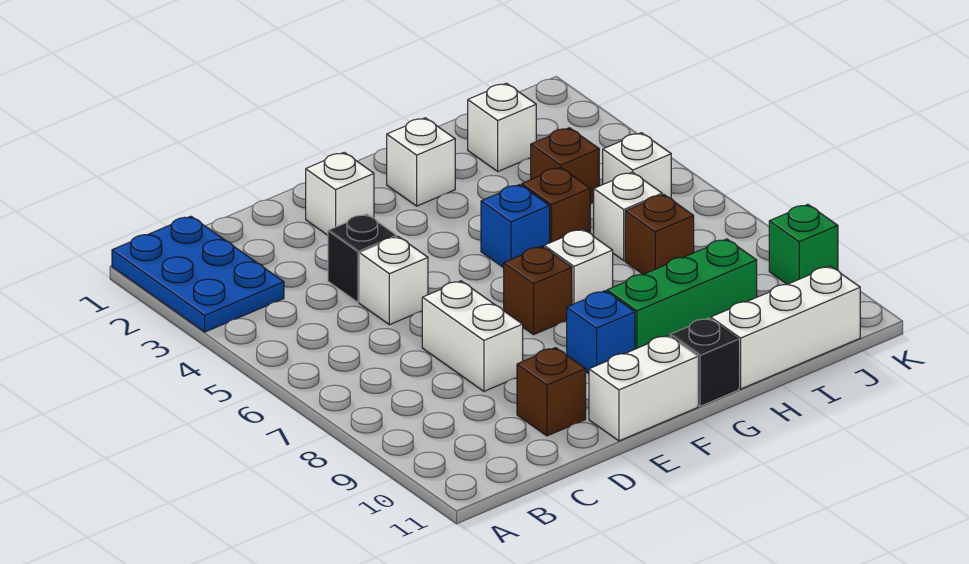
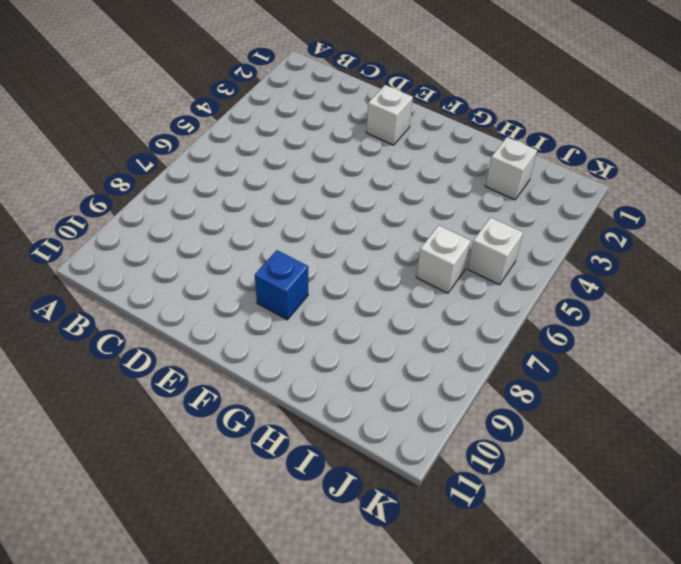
none -> blue plate A1:B3 level 1
none -> black brick D4 level 1
none -> white brick D5 level 1

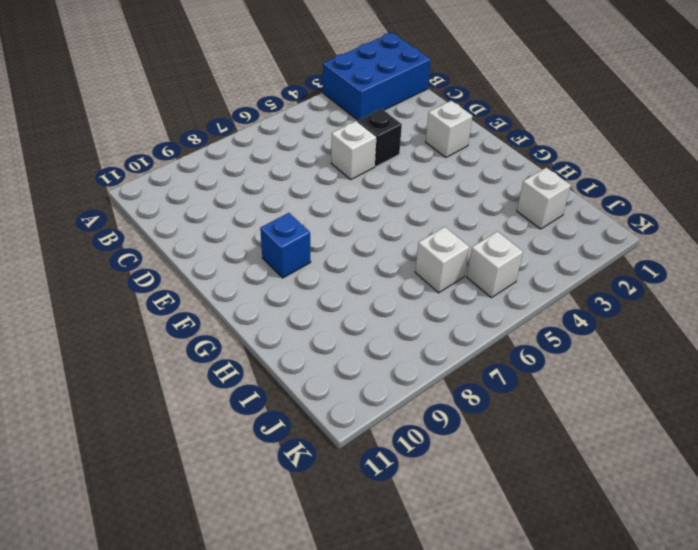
blue brick A1:B3 level 1 -> blue plate A1:B3 level 1
none -> white brick D7:D8 level 1
none -> brown brick D10 level 1
none -> white brick E11:F11 level 1

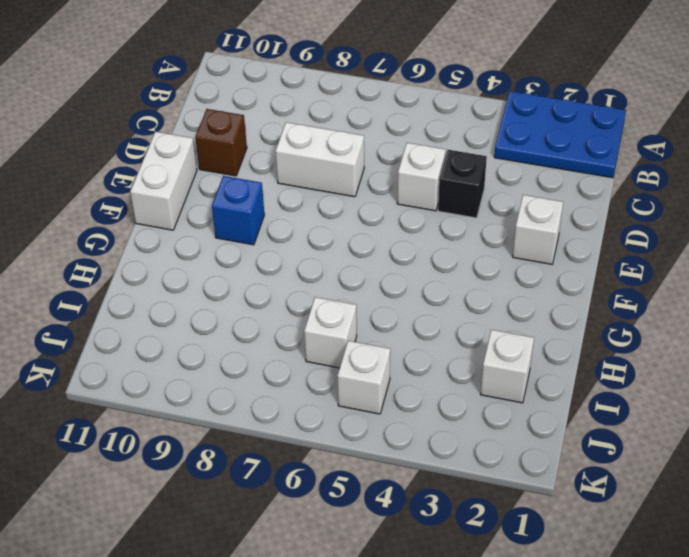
none -> brown brick F7 level 1
none -> white brick G2 level 1
none -> blue brick G5 level 1

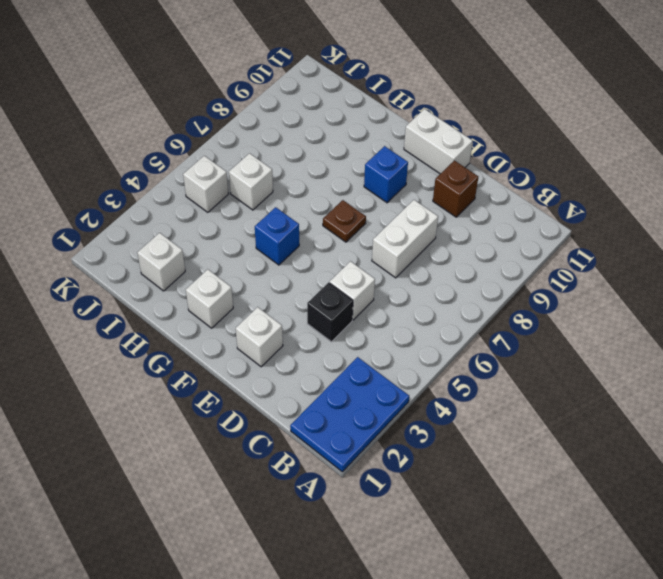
brown plate F7 level 1 -> brown brick F7 level 1
none -> white brick G7 level 1
none -> green brick G9:I9 level 1
none -> black brick G11 level 1

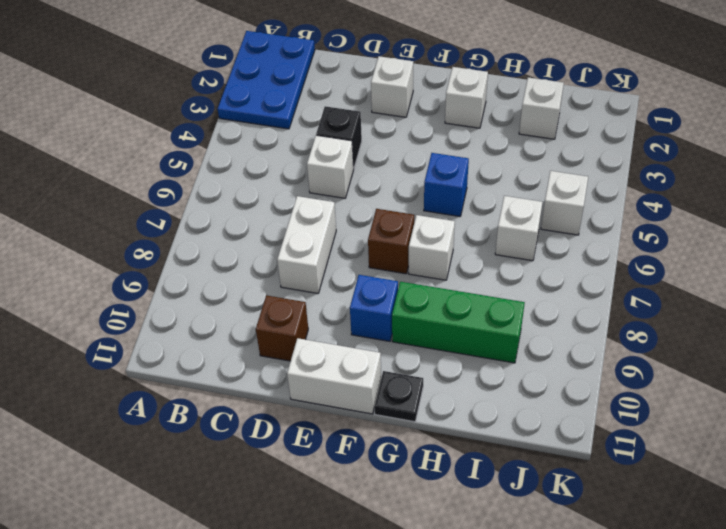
black plate G11 level 1 -> black brick G11 level 1
none -> brown brick H5 level 1
none -> white brick H11:J11 level 1
none -> brown brick I4 level 1

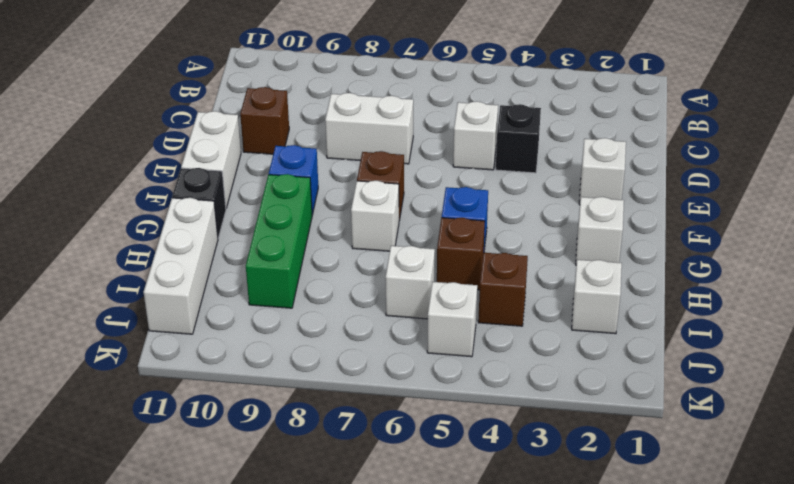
none -> blue plate A1:B3 level 1
none -> brown brick I7 level 1
none -> green brick K9 level 1

